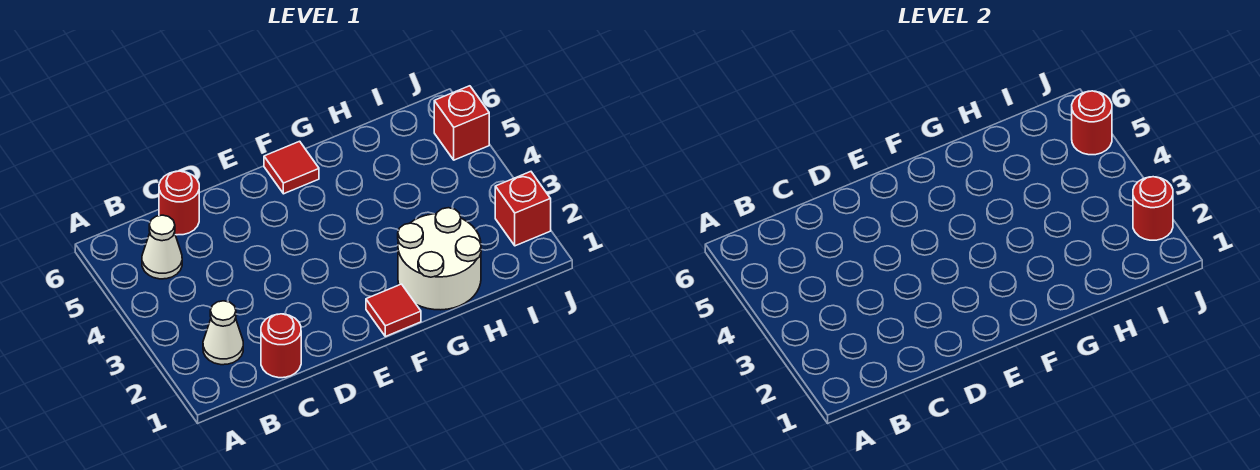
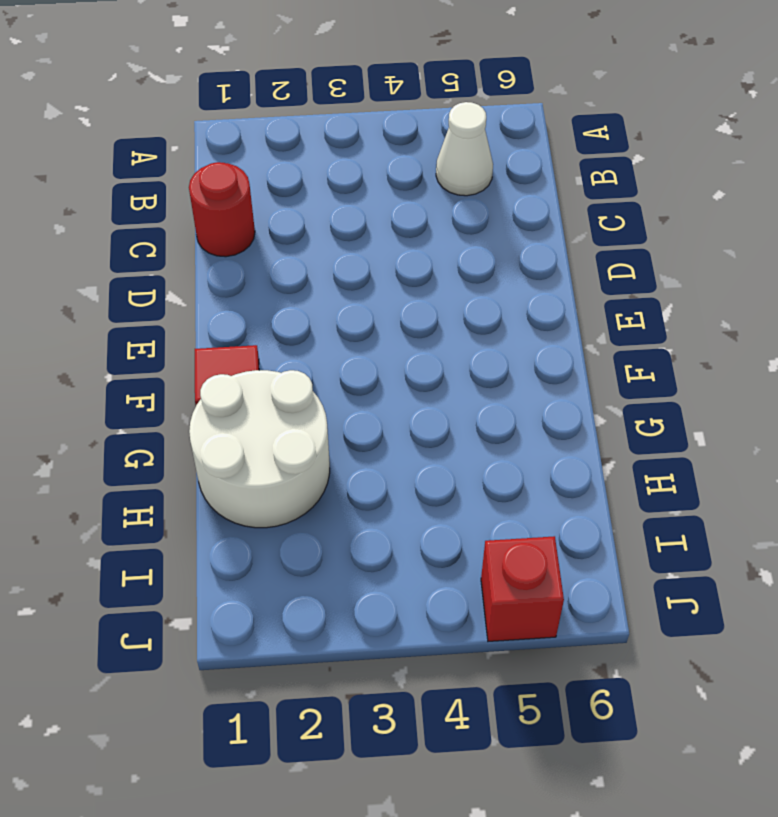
none -> white cone B2 level 1
none -> red round brick C6 level 1

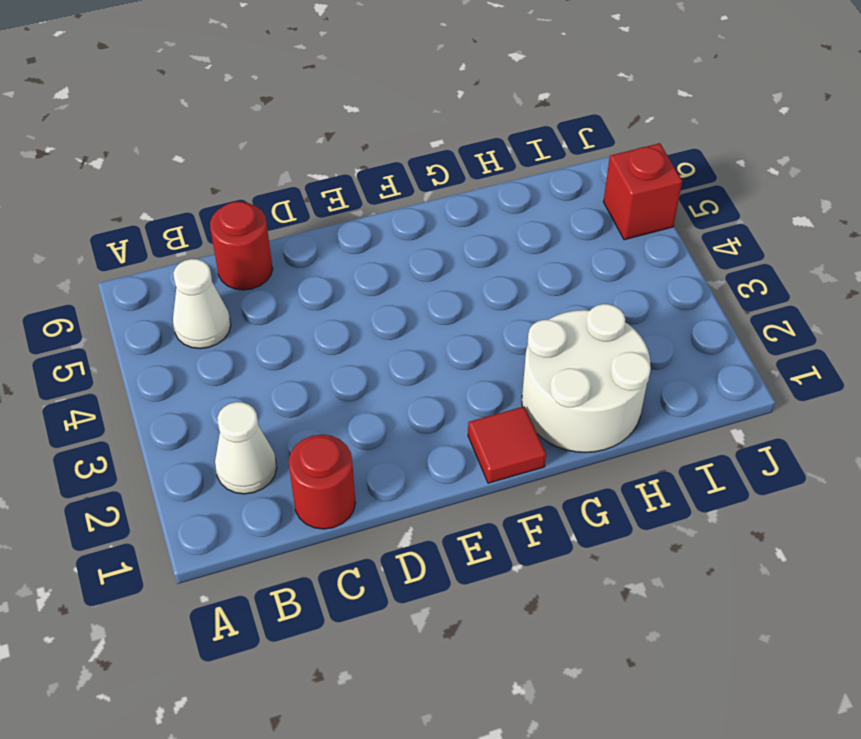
none -> red tile F6 level 1
none -> red brick J2 level 1

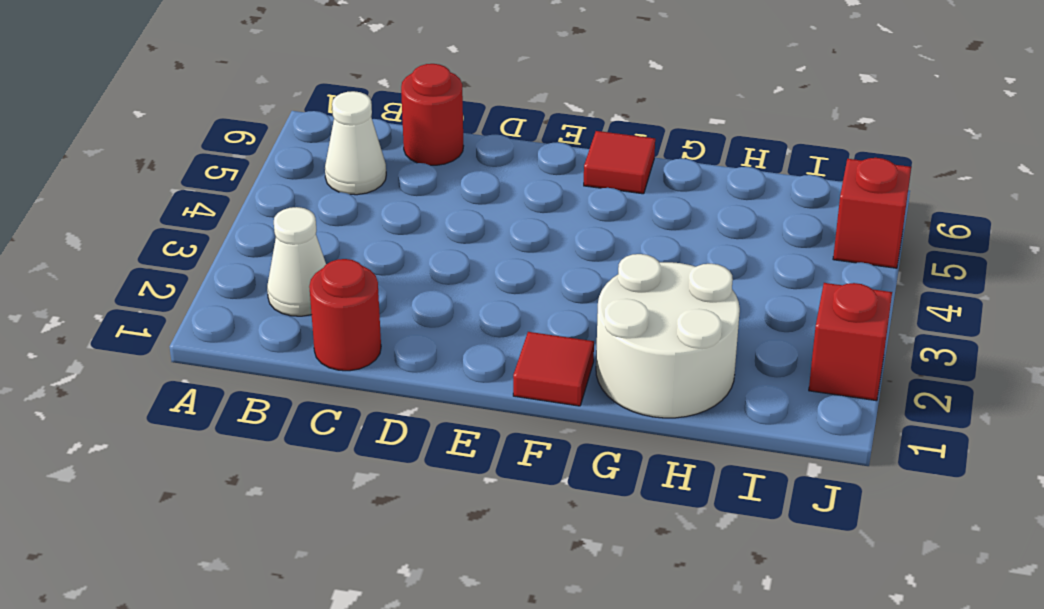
none -> red round brick J2 level 2
none -> red round brick J5 level 2

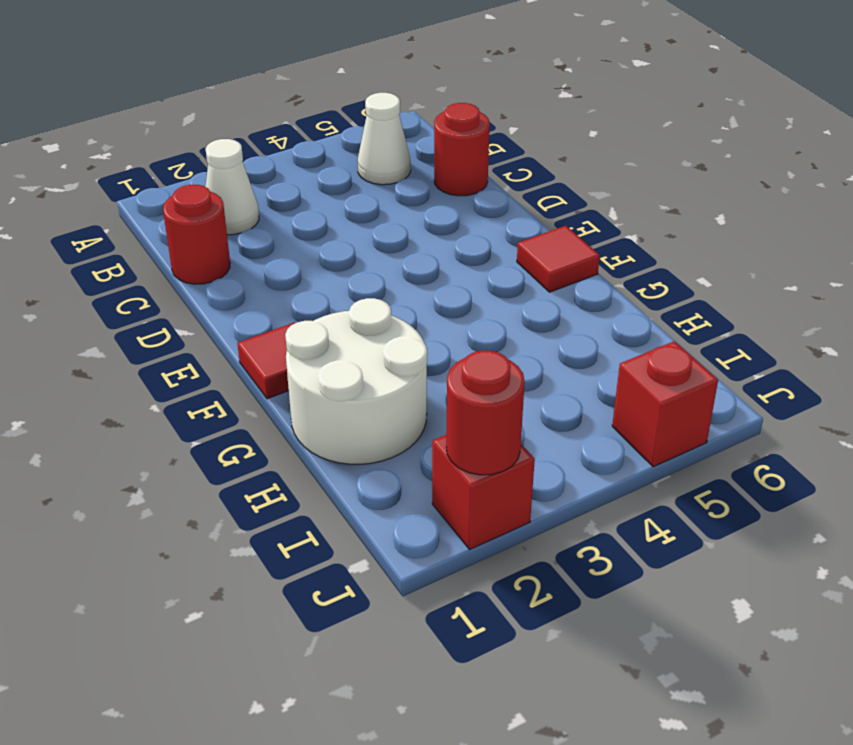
none -> red round brick J5 level 2

